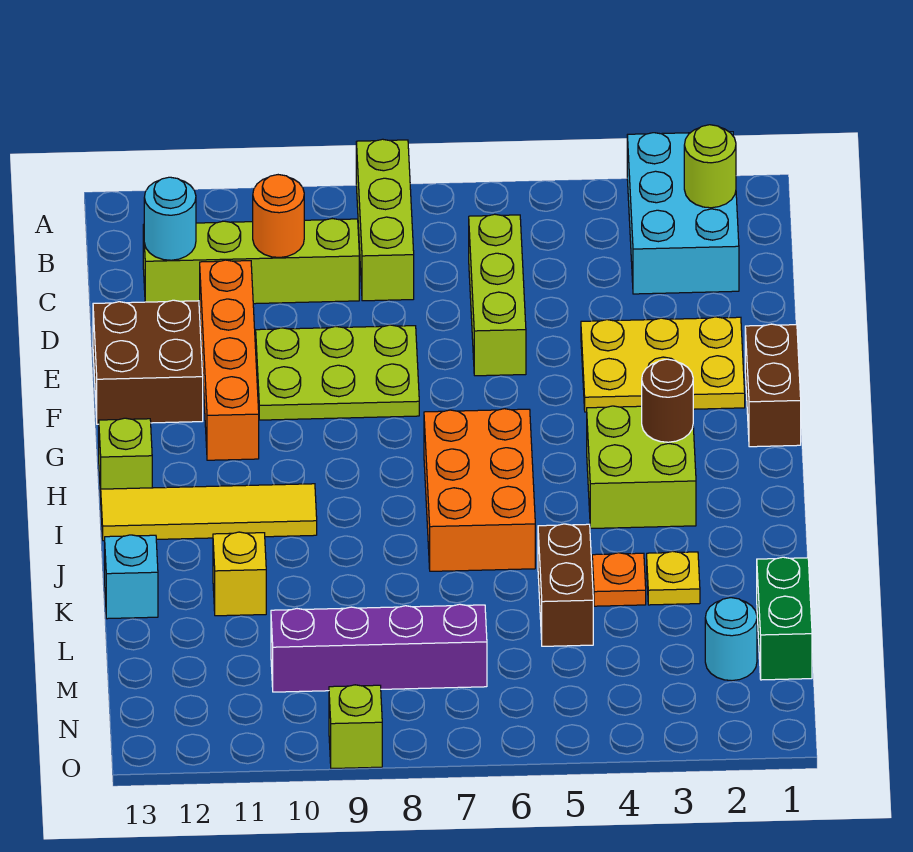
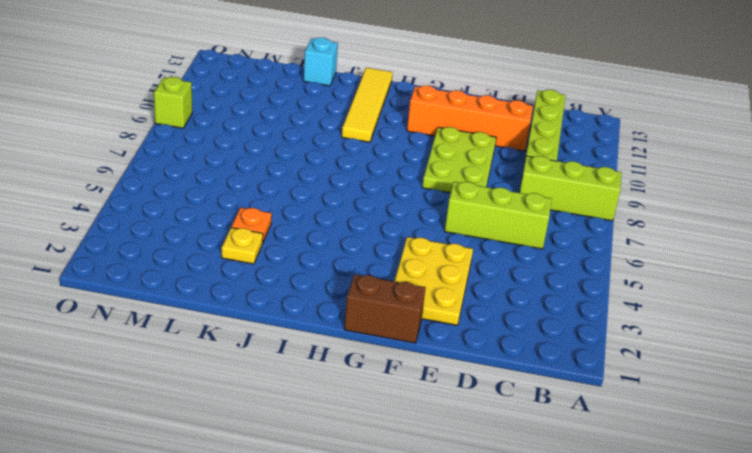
none -> cyan brick A2:C3 level 1
none -> brown brick E12:F13 level 1
none -> lime brick H3:I4 level 1

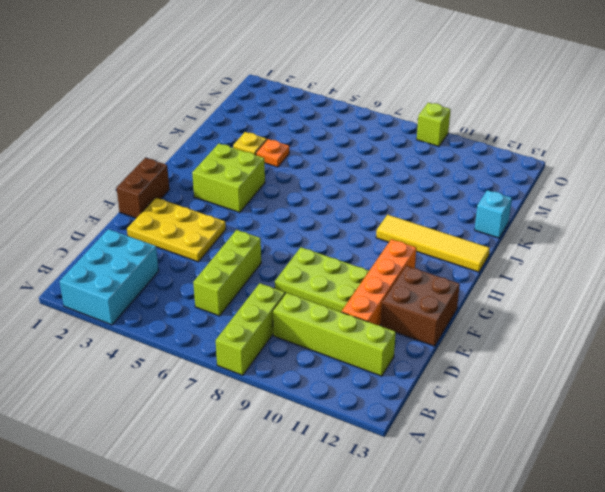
none -> orange brick H6:J7 level 1
none -> lime brick H13 level 1
none -> brown brick K5:L5 level 1

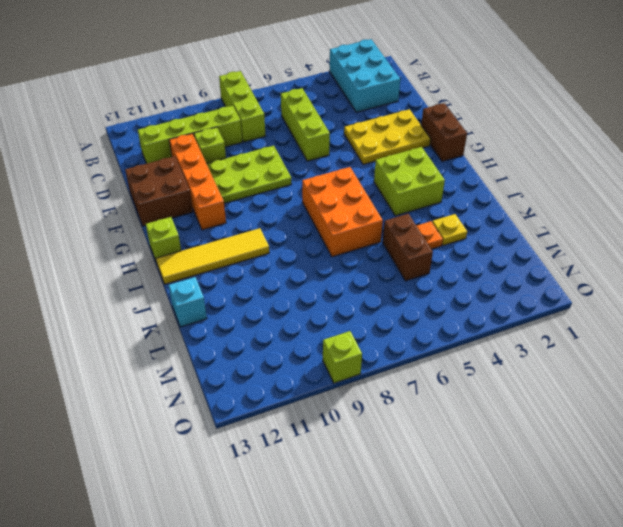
lime brick D10 level 1 -> none
none -> yellow brick K11 level 1
none -> green brick L1:M1 level 1
none -> cyan round brick M2 level 1

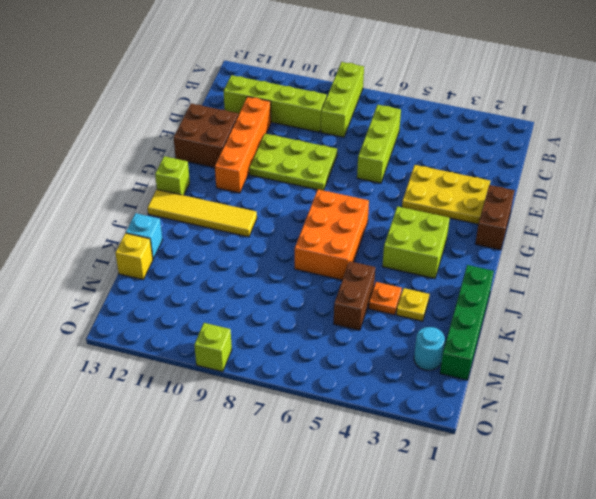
green brick J1:M1 level 1 -> green brick L1:M1 level 1
yellow brick L13 level 1 -> yellow brick K11 level 1
none -> cyan brick A2:C3 level 1
none -> purple brick M7:M10 level 1
none -> lime round brick B2 level 2

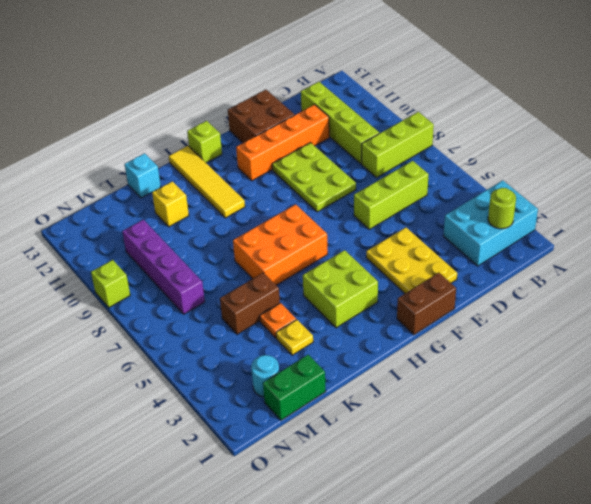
none -> orange round brick C10 level 2
none -> cyan round brick C12 level 2
none -> brown round brick H3 level 2

